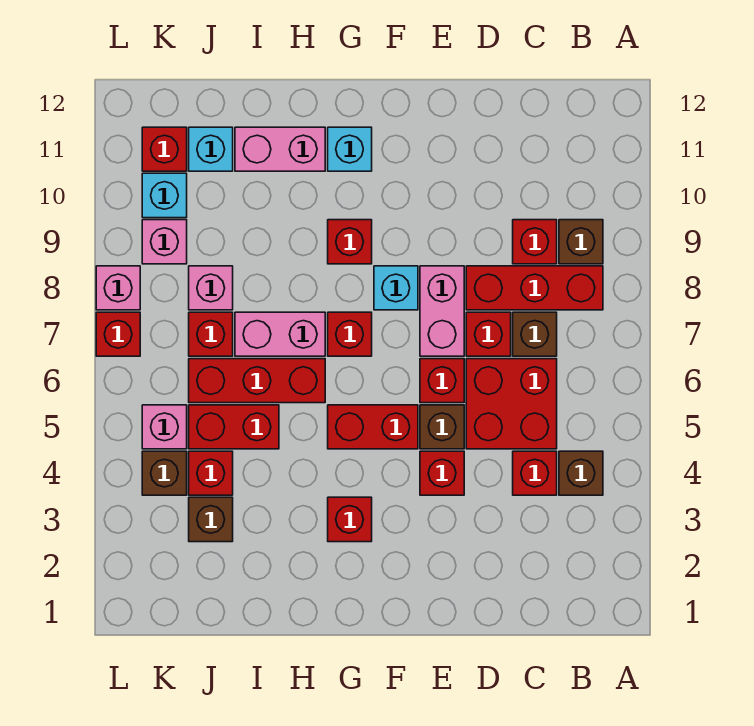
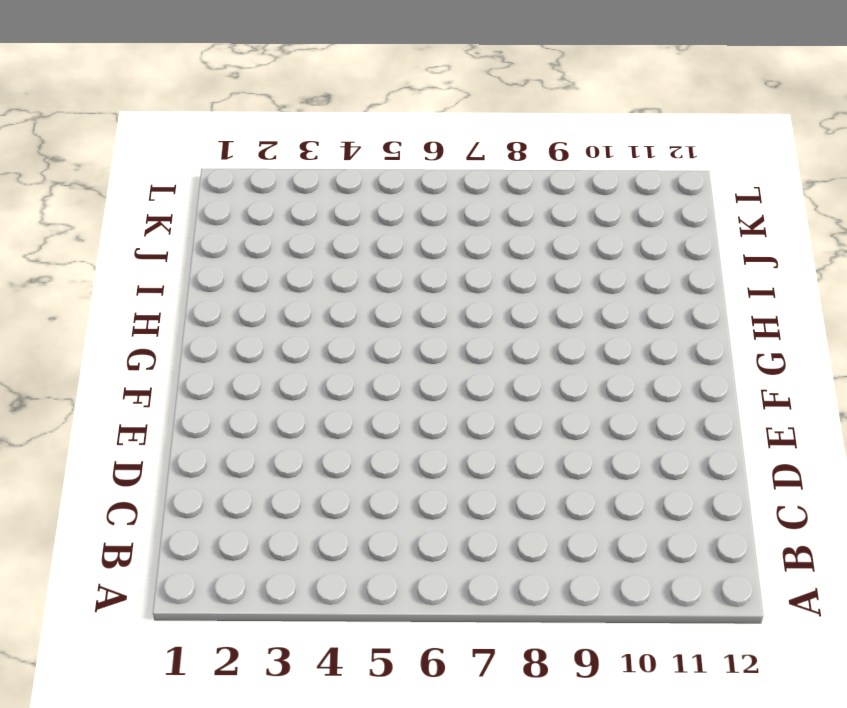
none -> brown brick B4 level 1
none -> red brick B8:D8 level 1
none -> brown brick B9 level 1
none -> red brick C4 level 1

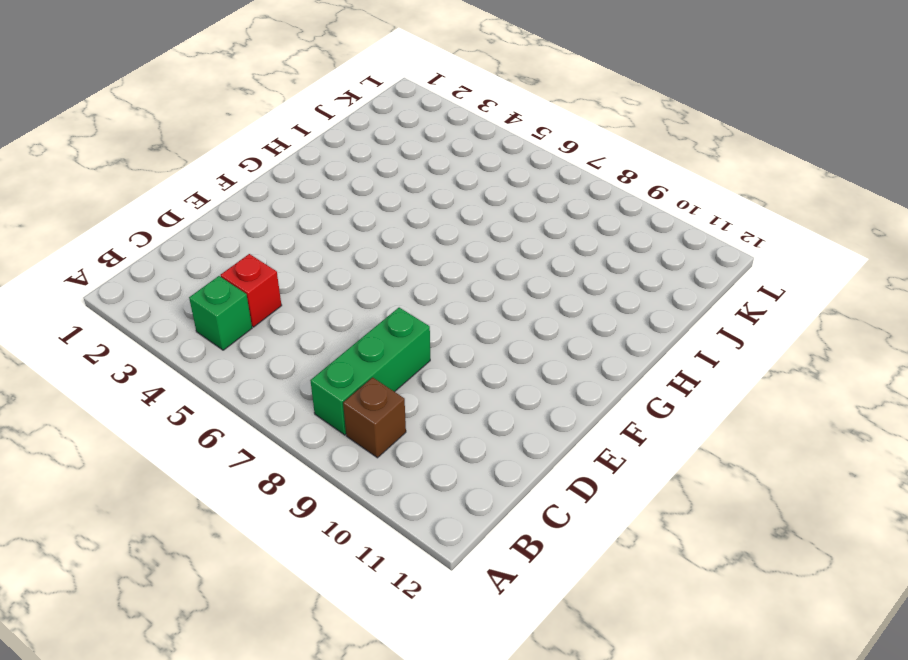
green brick B4 level 1 -> brown brick B4 level 1
green brick B8:D8 level 1 -> red brick B8:D8 level 1
none -> red brick C5:D6 level 1
none -> brown brick C7 level 1
none -> red brick C9 level 1
none -> red brick D7 level 1

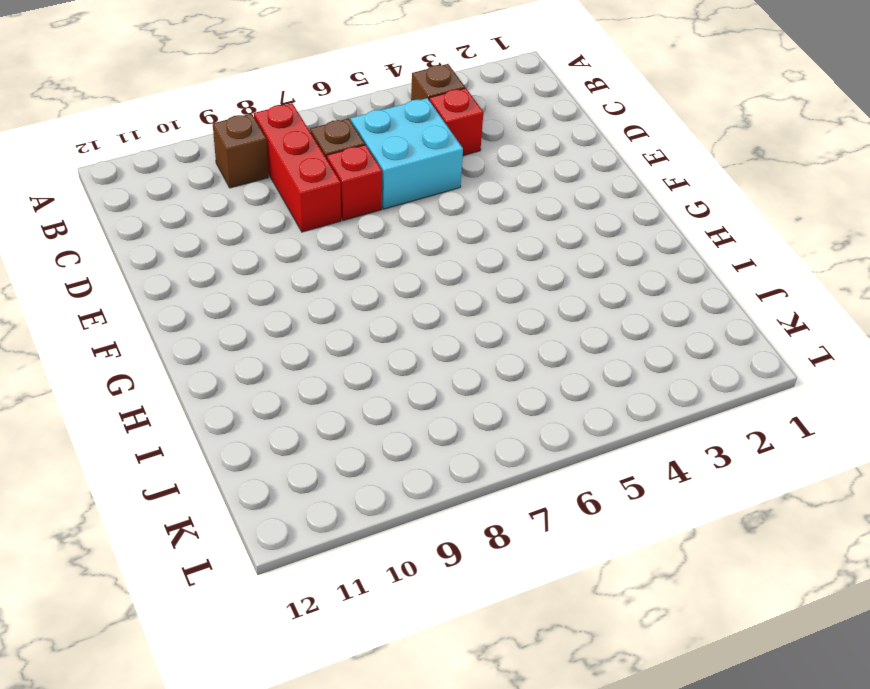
cyan brick C5:D6 level 1 -> red brick C5:D6 level 1
none -> red brick C9 level 1
none -> red brick E4 level 1
none -> brown brick E5 level 1
none -> red brick E6 level 1

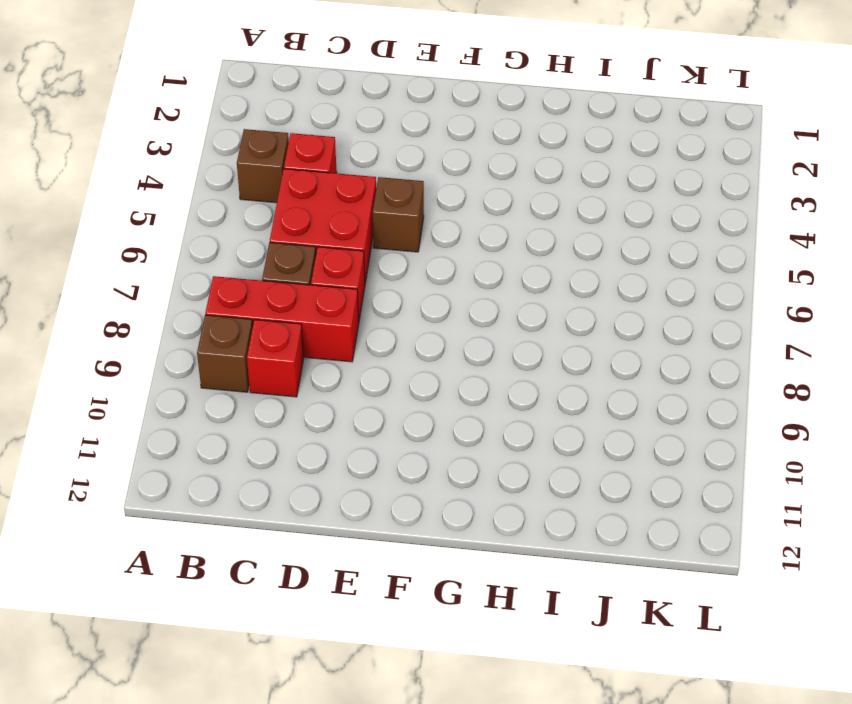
none -> red brick E4 level 1
none -> red brick E6 level 1
none -> pink brick E7:E8 level 1
none -> red brick F5:G5 level 1

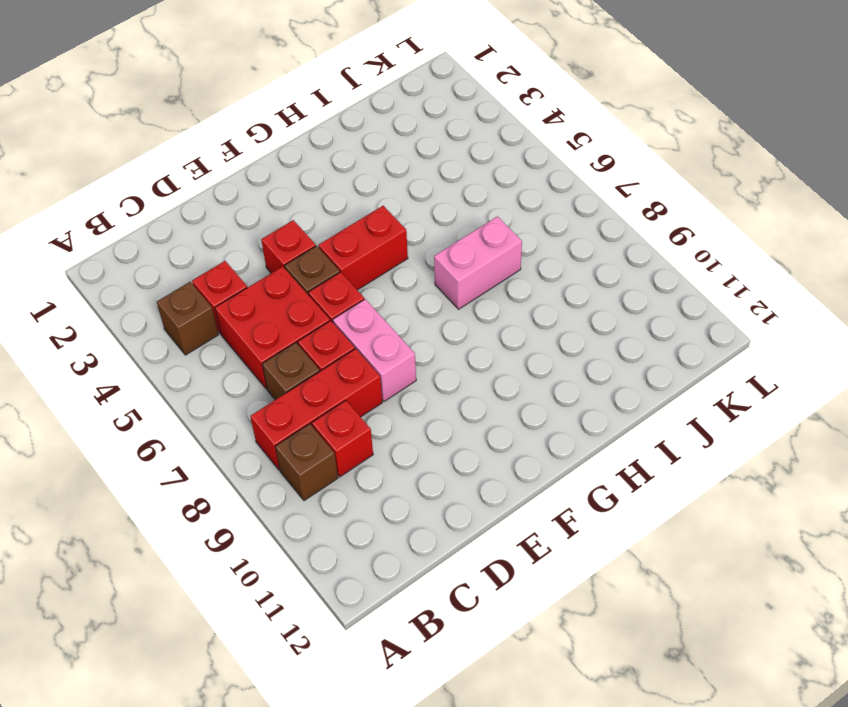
none -> cyan brick F8 level 1
none -> red brick G3 level 1
none -> red brick G7 level 1
none -> red brick G9 level 1

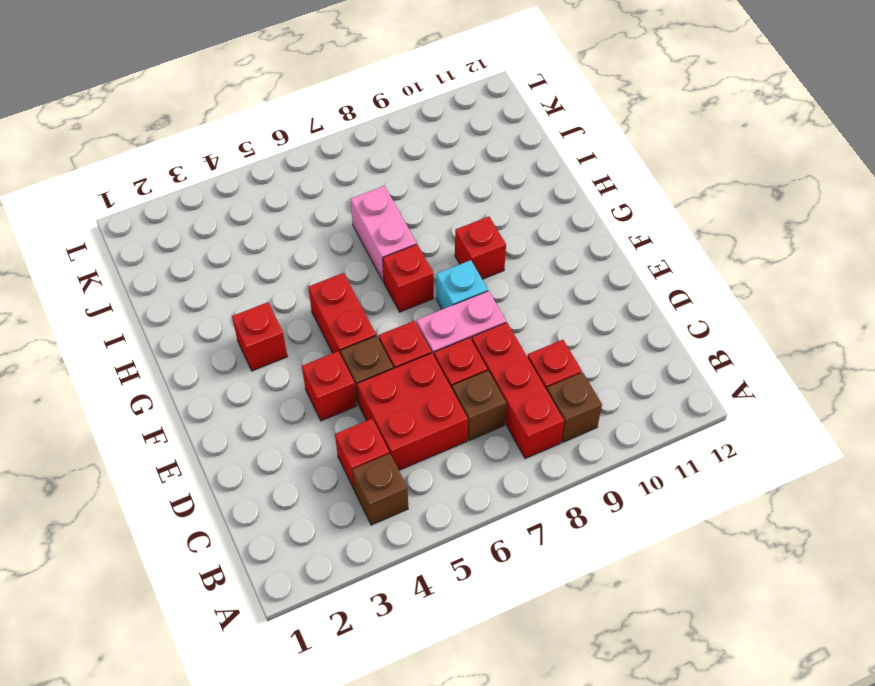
none -> cyan brick G11 level 1
none -> red brick H6:J6 level 1
none -> pink brick H11:I11 level 1
none -> red brick I5:J5 level 1

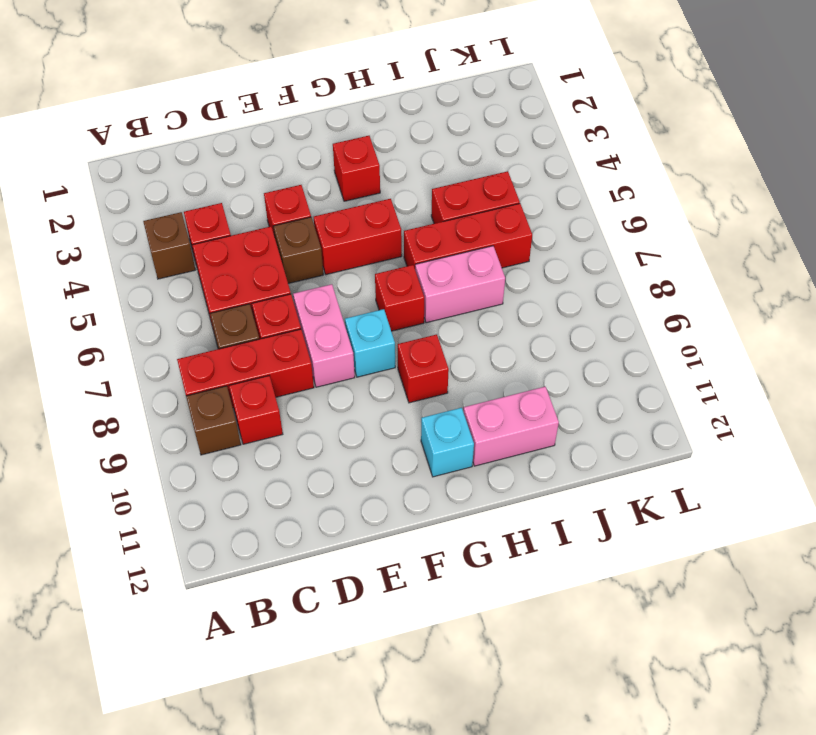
none -> red brick E6 level 1
none -> brown brick J3 level 1
none -> red brick J4 level 1
none -> red brick J7 level 1

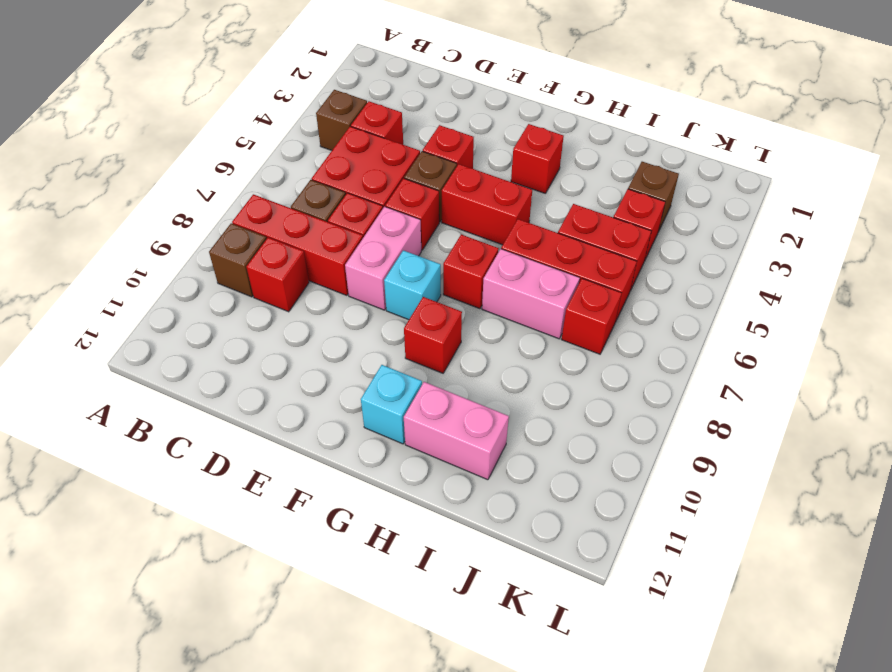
none -> pink brick J8 level 1
none -> cyan brick J11 level 1
none -> brown brick K4 level 1
none -> pink brick K5 level 1

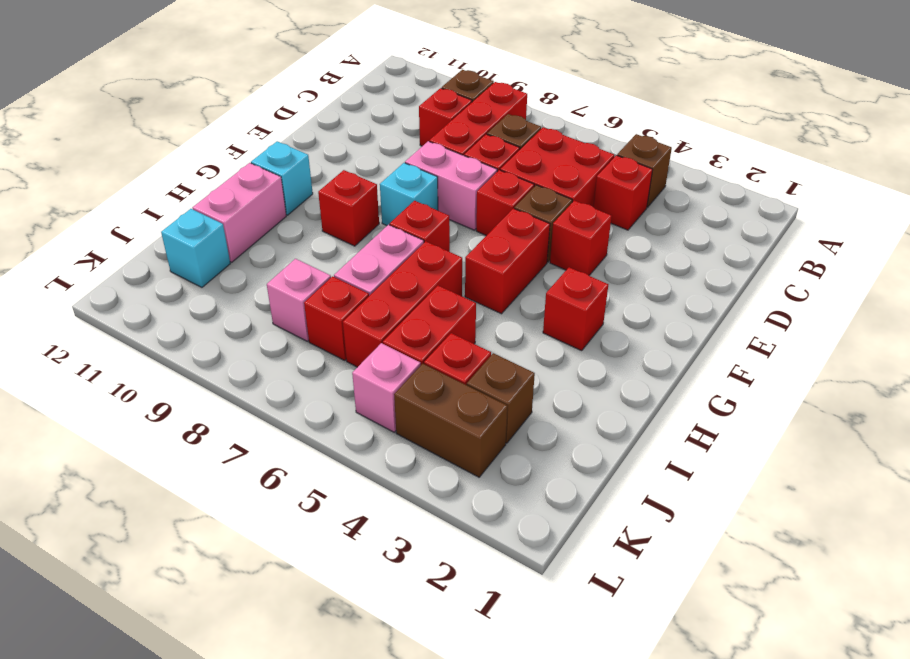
brown brick K3:K4 level 1 -> brown brick K4 level 1
none -> pink brick K9 level 1
none -> cyan brick K10 level 1
none -> red brick K11 level 1
none -> red brick L7 level 1

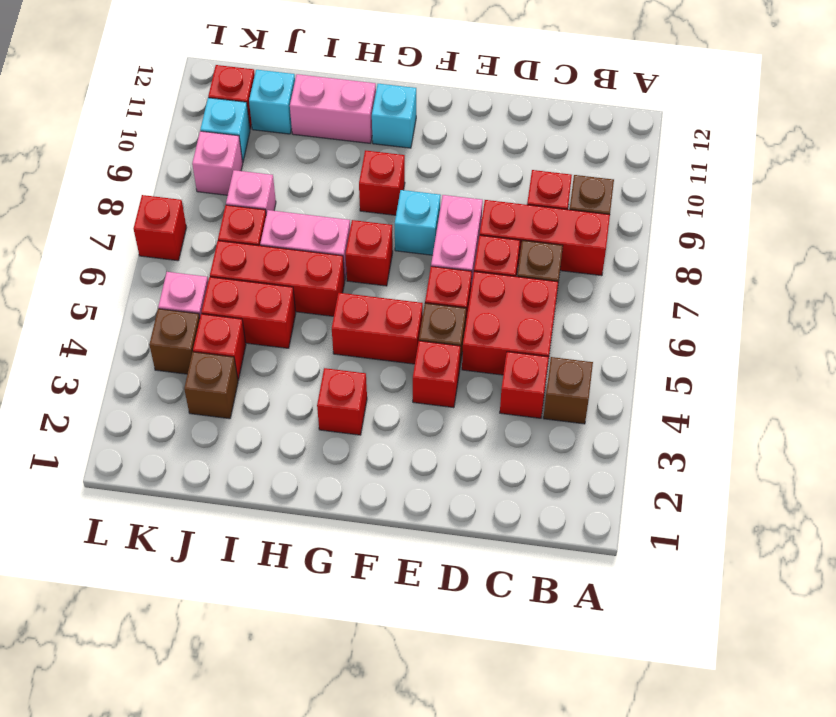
none -> pink brick L8 level 1

